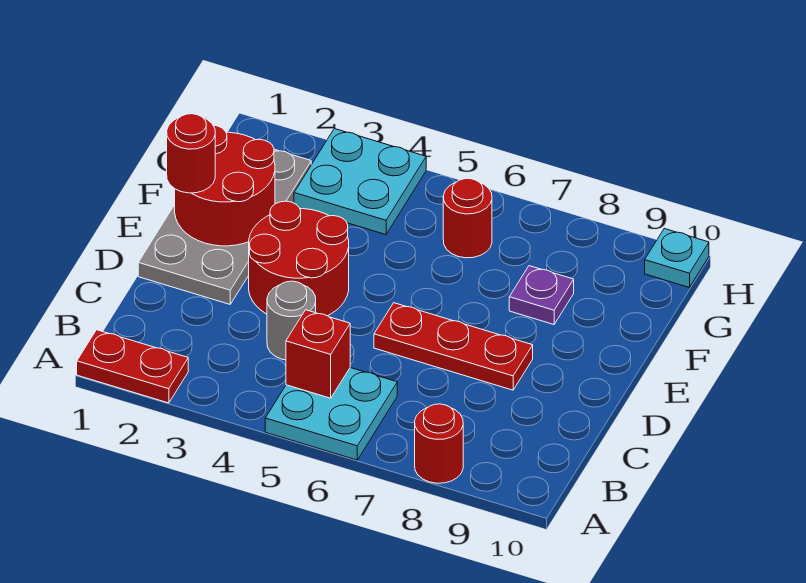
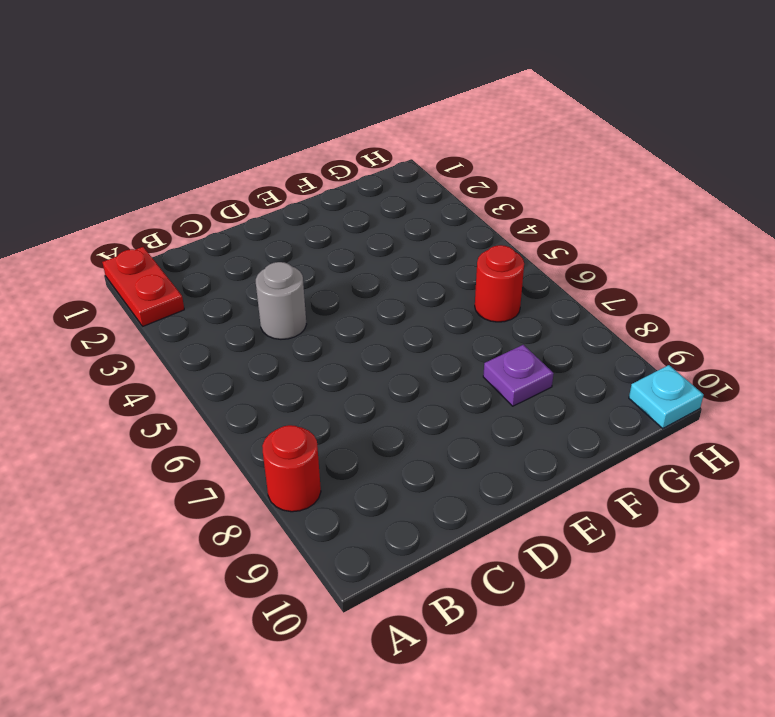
none -> cyan plate A5:B6 level 1
none -> grey plate D1:G2 level 1
none -> red round brick D3:E4 level 1

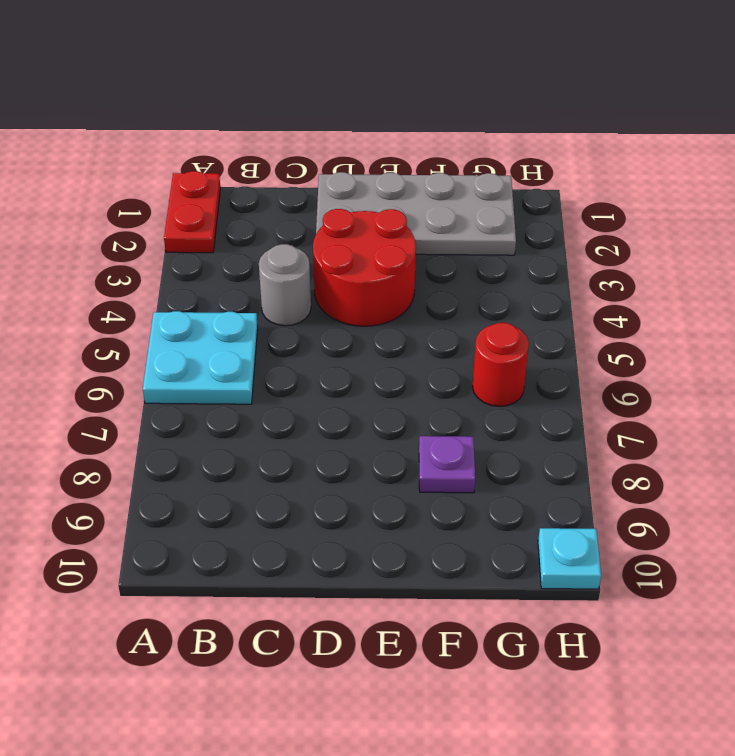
none -> red round brick A8 level 1
none -> red plate D6:D8 level 1
none -> cyan plate G3:H4 level 1

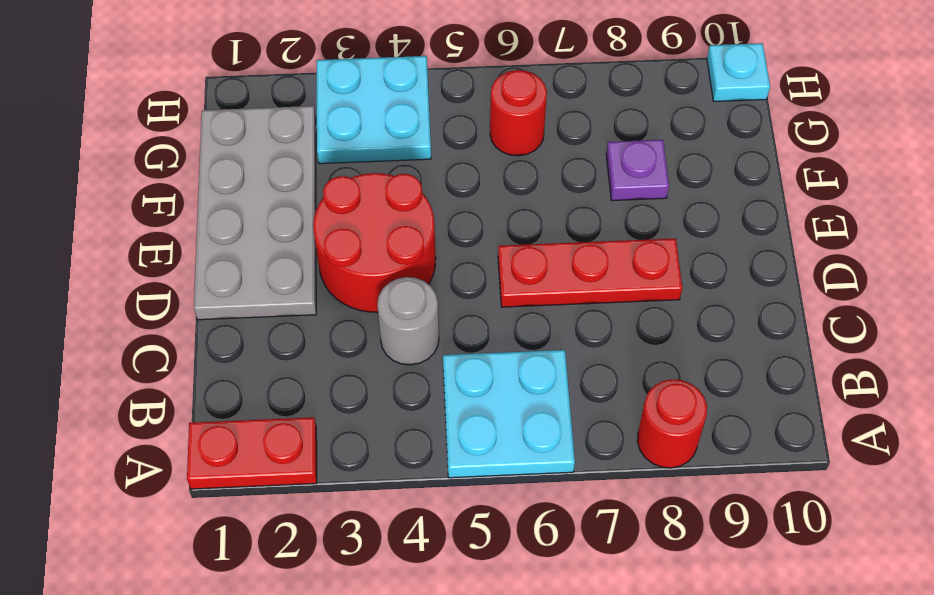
none -> red brick B5 level 2
none -> red round brick E1:F2 level 2
none -> red round brick E1 level 3

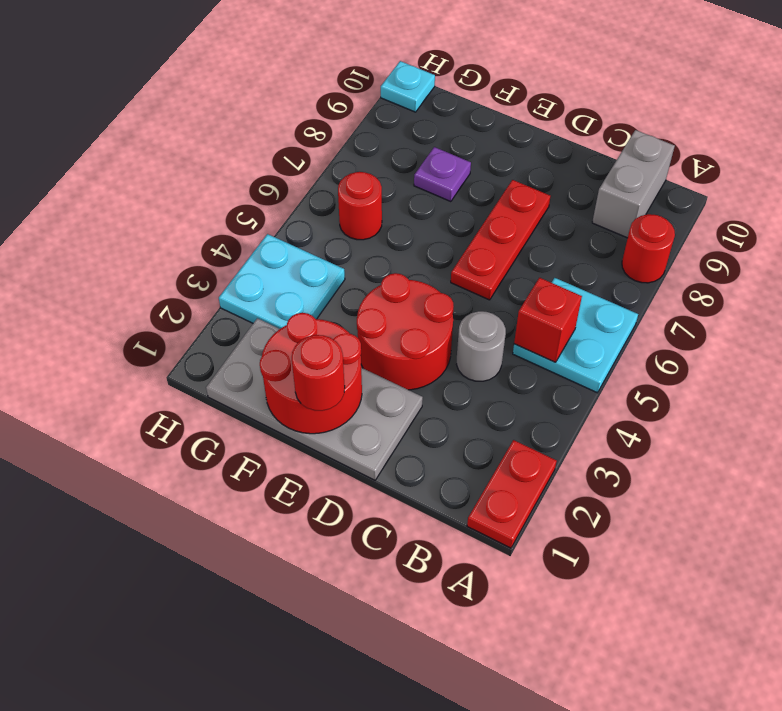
grey brick B9:B10 level 1 -> none

